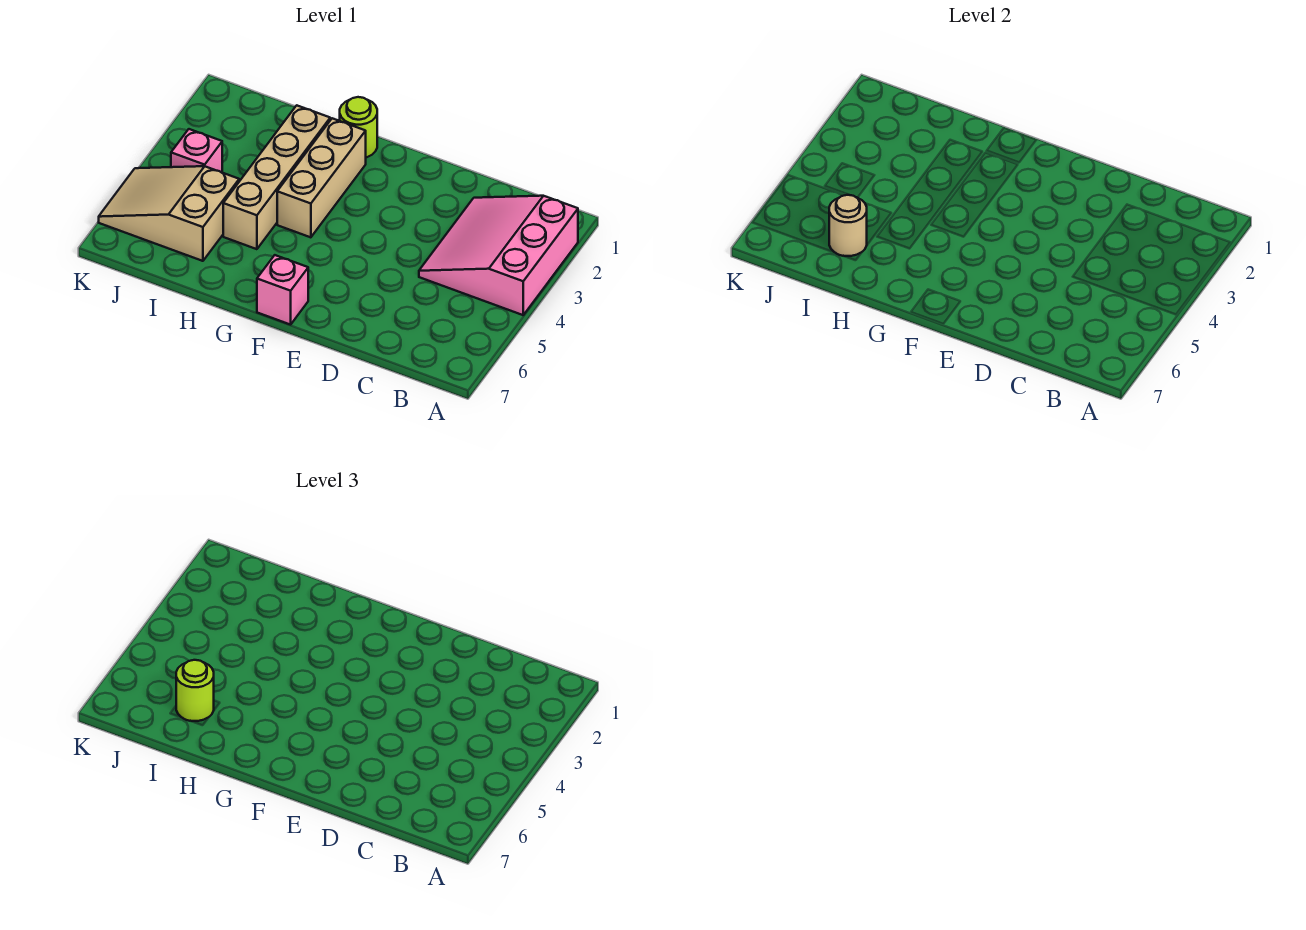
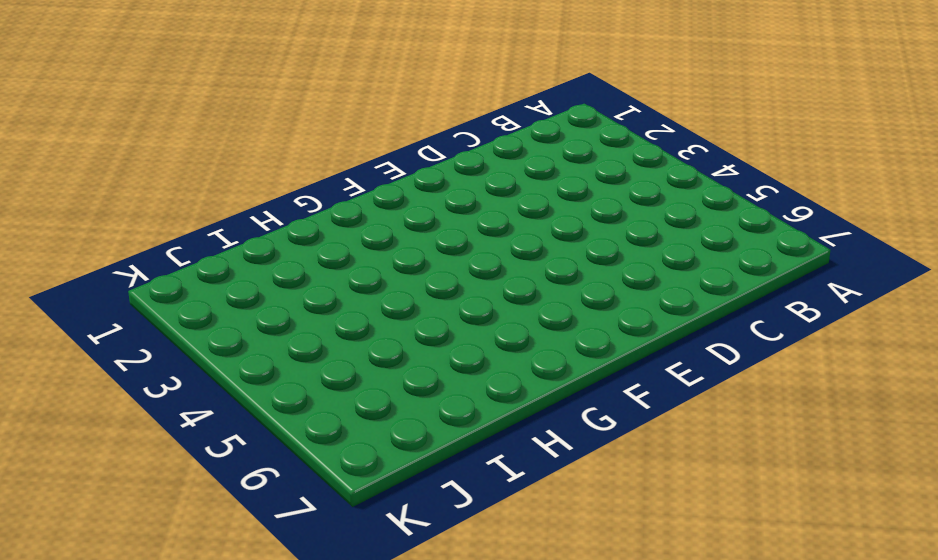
none -> pink slope A2:C4 level 1 top A
none -> pink brick F7 level 1

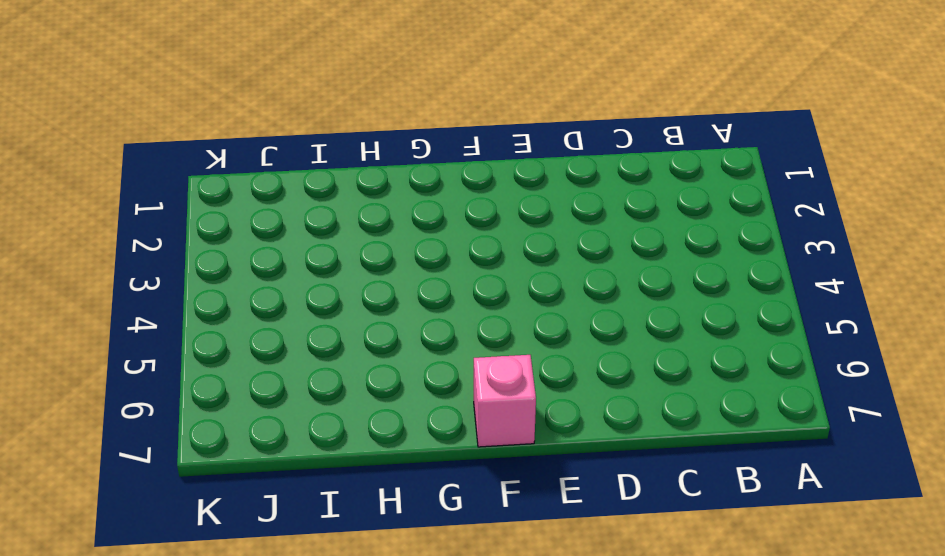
none -> pink slope A2:C4 level 1 top A
none -> lime round brick G1 level 1

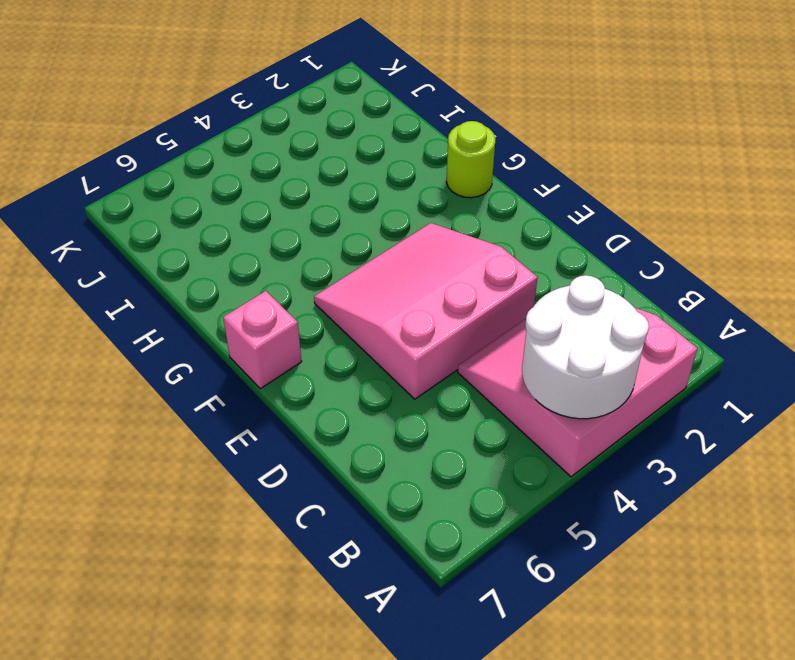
white round brick A3:B4 level 2 -> none
pink slope D3:F5 level 1 top D -> none
none -> tan brick G2:G4 level 1
none -> tan brick H2:H5 level 1

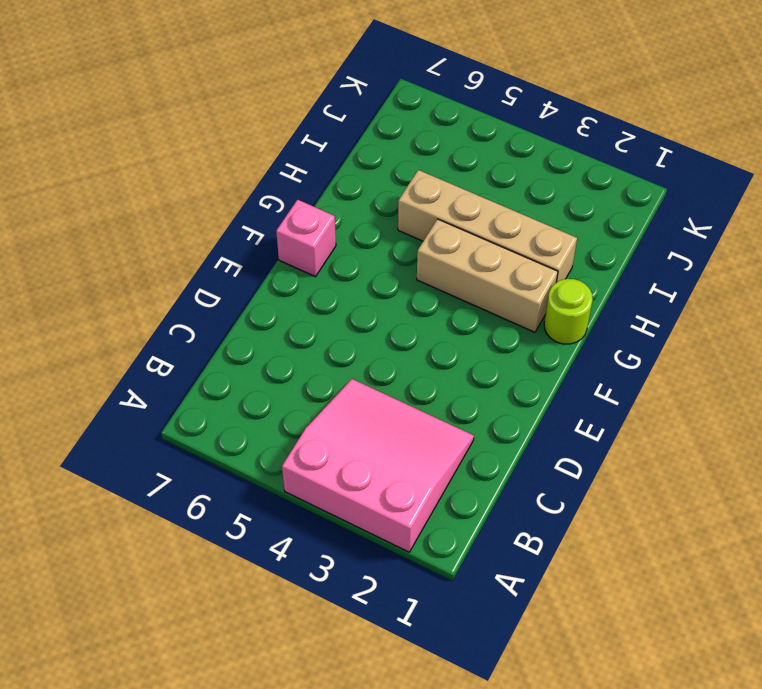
none -> tan slope I5:K6 level 1 top I
none -> pink brick J4 level 1

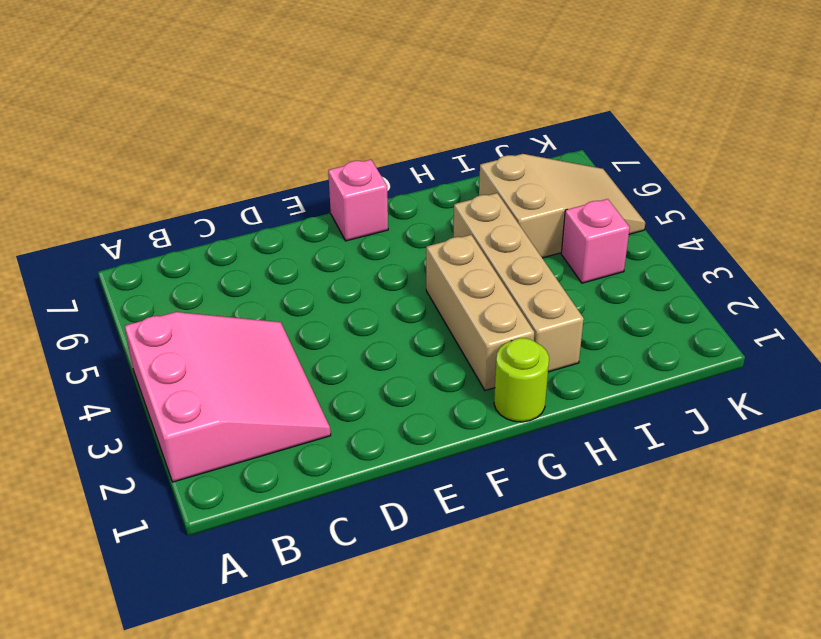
none -> tan round brick I6 level 2
none -> lime round brick I6 level 3

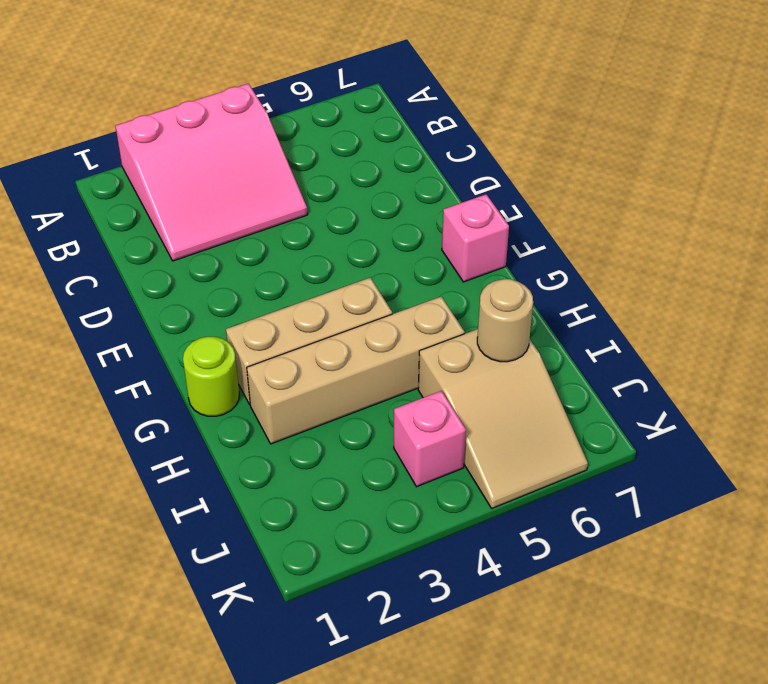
none -> lime round brick I6 level 3

